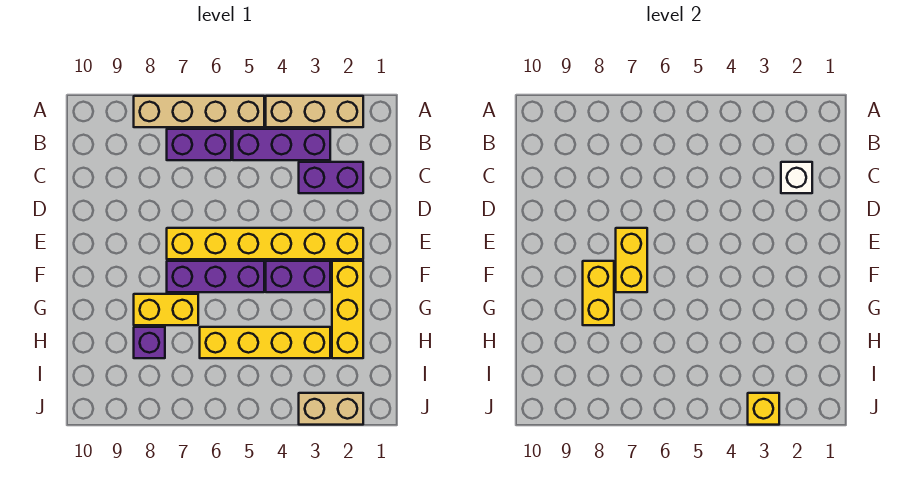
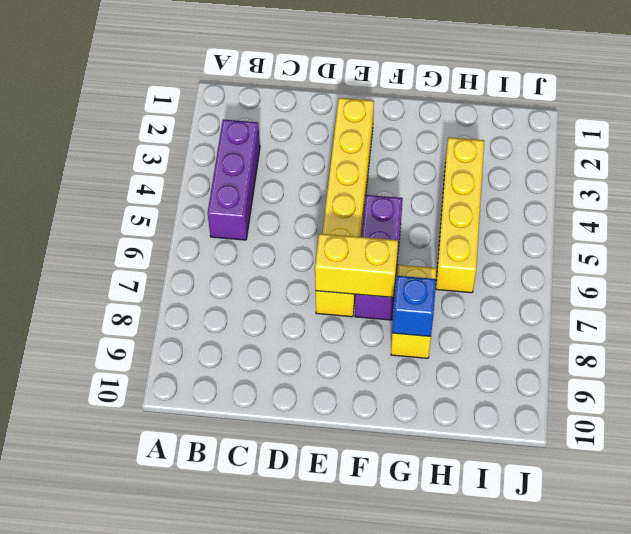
blue brick G8 level 2 -> yellow brick F8:G8 level 2
none -> tan brick A2:A4 level 1
none -> tan brick A5:A8 level 1
none -> purple brick B6:B7 level 1

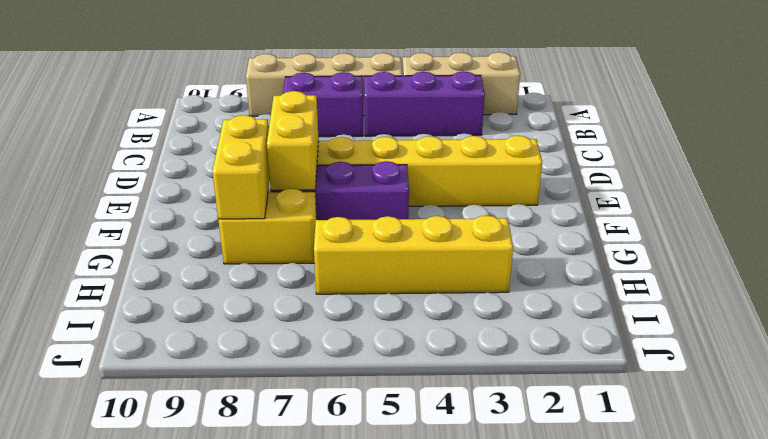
none -> purple brick C2:C3 level 1
none -> yellow brick F2:H2 level 1
none -> purple brick F3:F4 level 1

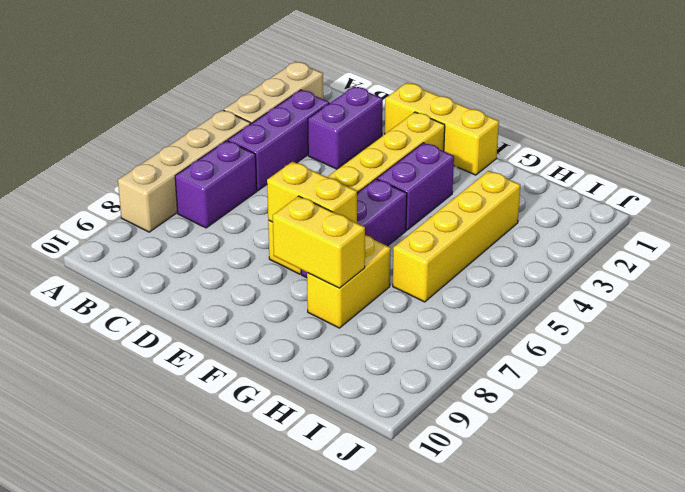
yellow brick D1:F1 level 1 -> yellow brick F2:H2 level 1
none -> purple brick H8 level 1
none -> tan brick J2:J3 level 1
none -> white brick C2 level 2

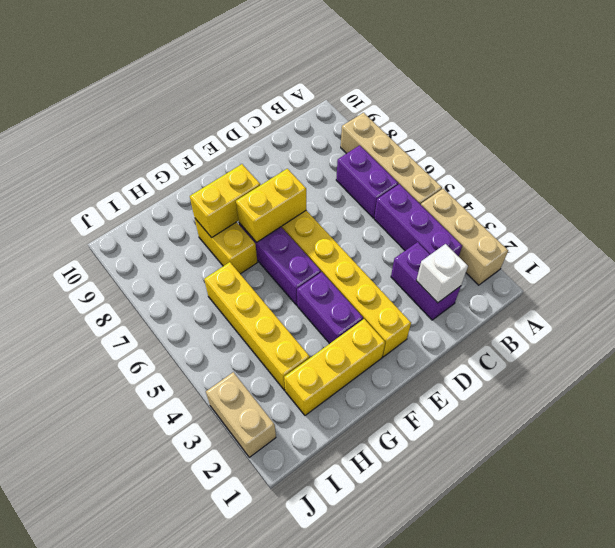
none -> purple brick H8 level 1
none -> yellow brick J3 level 2

